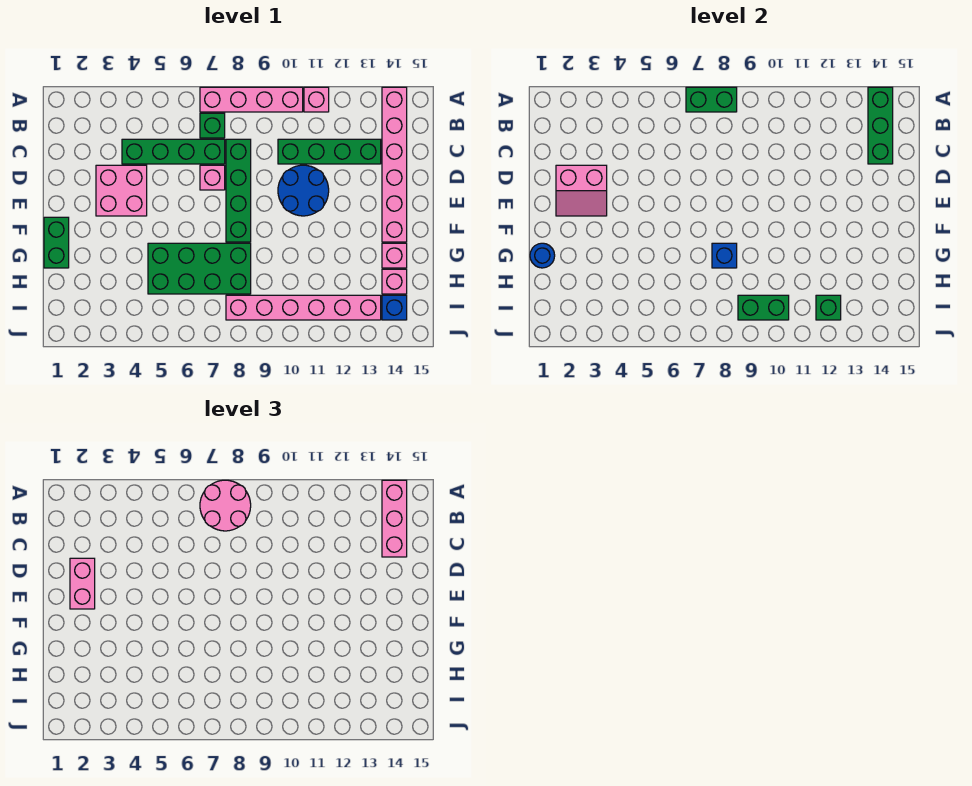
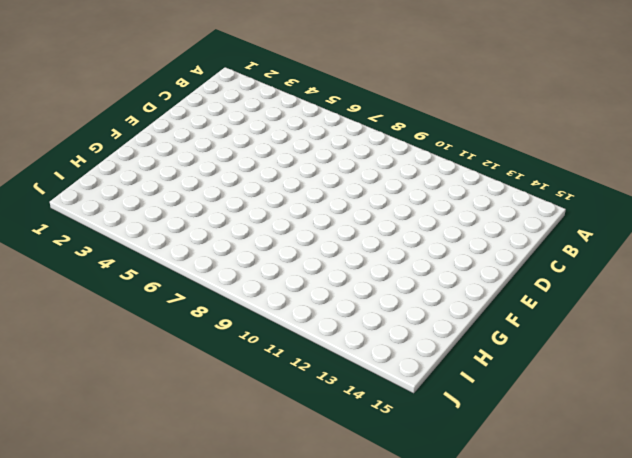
none -> pink brick A7:A10 level 1
none -> pink brick A11 level 1
none -> pink brick A14:F14 level 1

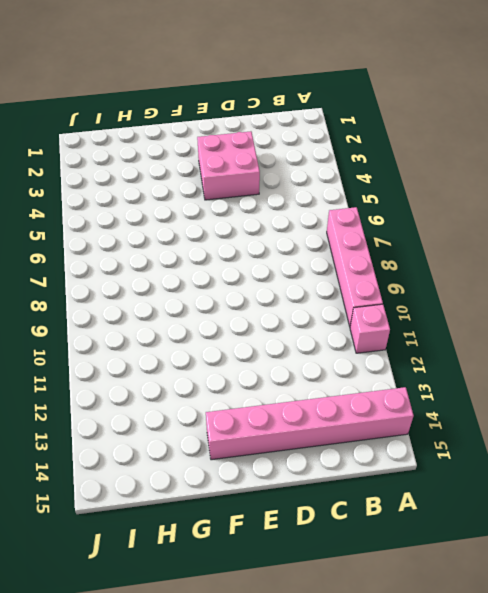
none -> green brick B7 level 1
none -> green brick C4:C7 level 1
none -> green brick C8:F8 level 1

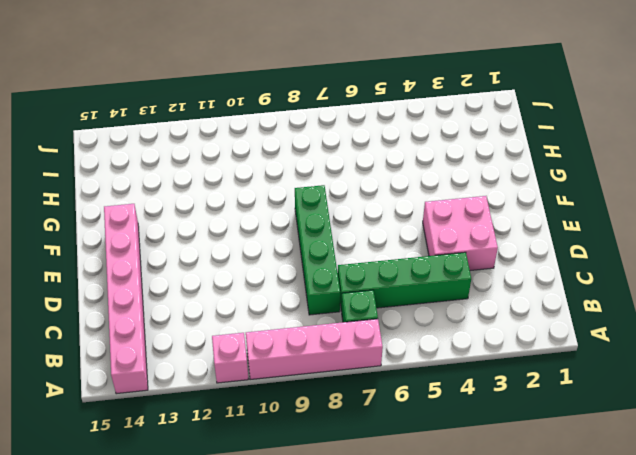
none -> green brick C10:C13 level 1
none -> pink brick D7 level 1
none -> blue round brick D10:E11 level 1

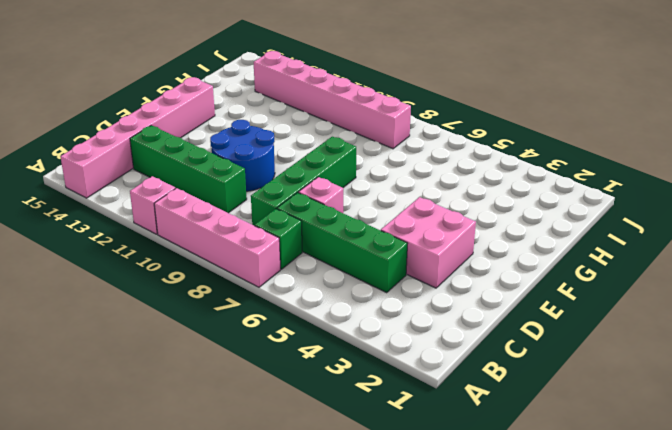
none -> green brick F1:G1 level 1
none -> green brick G5:H8 level 1
none -> pink brick G14 level 1

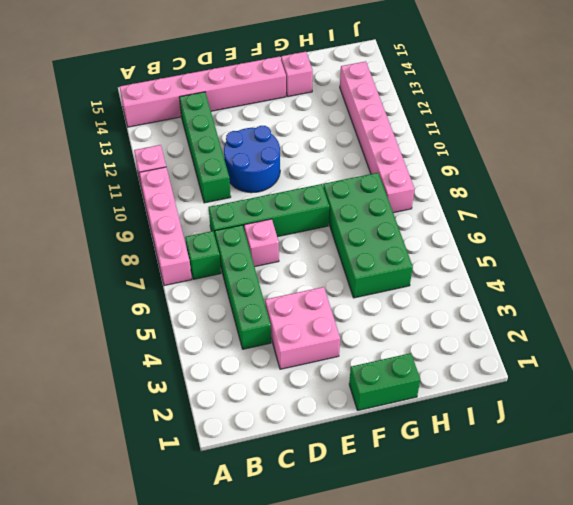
none -> pink brick H14 level 1
none -> blue brick I14 level 1
none -> green brick A7:A8 level 2

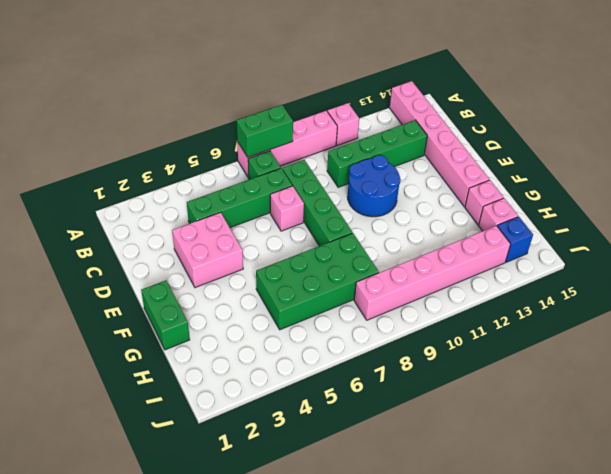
none -> green brick A14:C14 level 2
none -> pink slope D2:E3 level 2 top D
none -> blue round brick G1 level 2

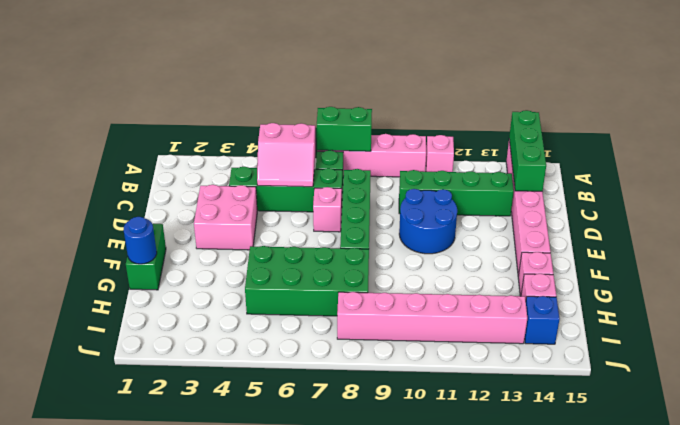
pink slope B5:C6 level 2 top B -> pink slope D2:E3 level 2 top D
none -> blue brick G8 level 2
none -> green brick I9:I10 level 2
none -> green brick I12 level 2

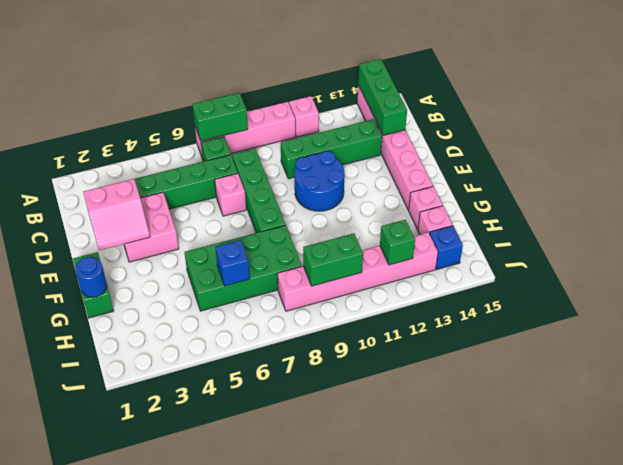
blue brick H6 level 2 -> blue brick G8 level 2
none -> pink round brick A7:B8 level 3
none -> pink brick A14:C14 level 3
none -> pink brick D2:E2 level 3

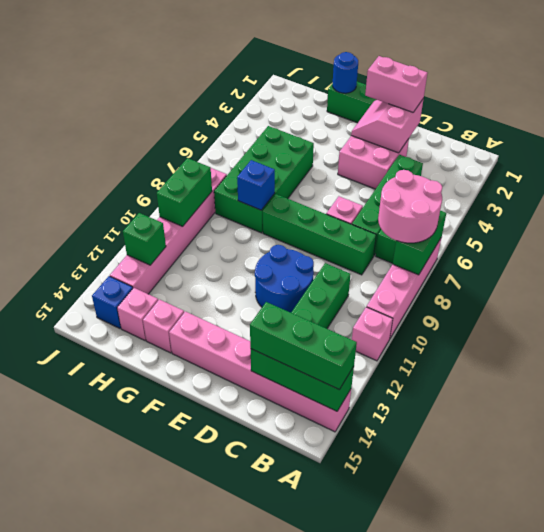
green brick A14:C14 level 3 -> pink brick A14:C14 level 3

